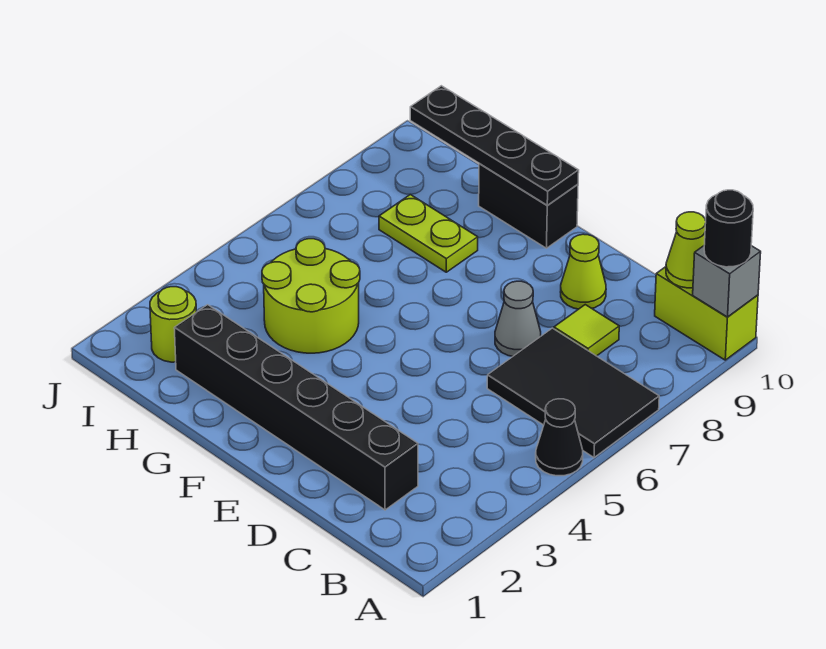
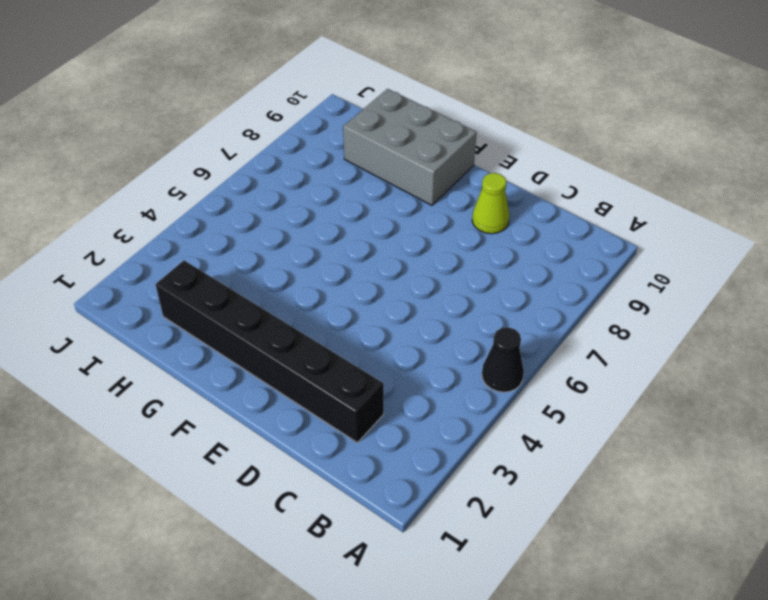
grey brick F9:H10 level 1 -> black brick F10:G10 level 1
none -> black tile A6:C7 level 1
none -> lime brick A10:B10 level 1
none -> lime tile C8 level 1

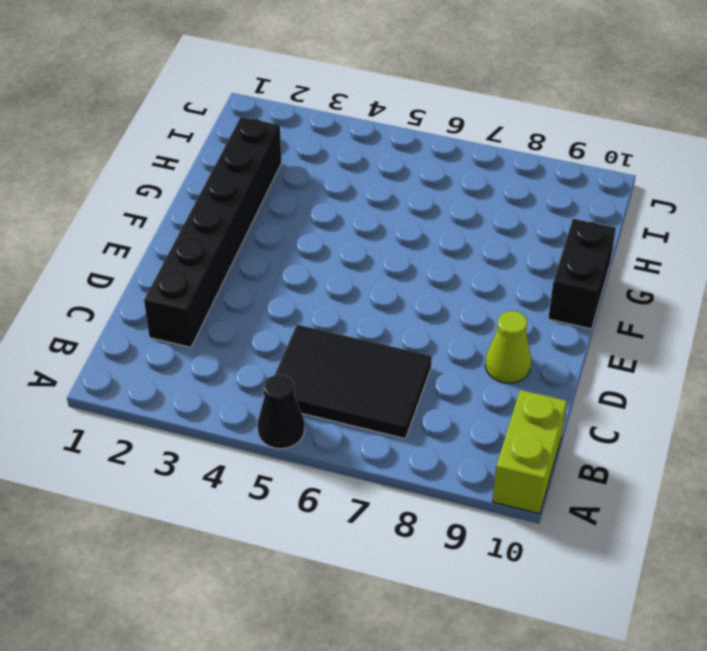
black tile B5:C7 level 1 -> black tile A6:C7 level 1
none -> lime tile C8 level 1
none -> grey cone D7 level 1
none -> lime round brick G4:H5 level 1

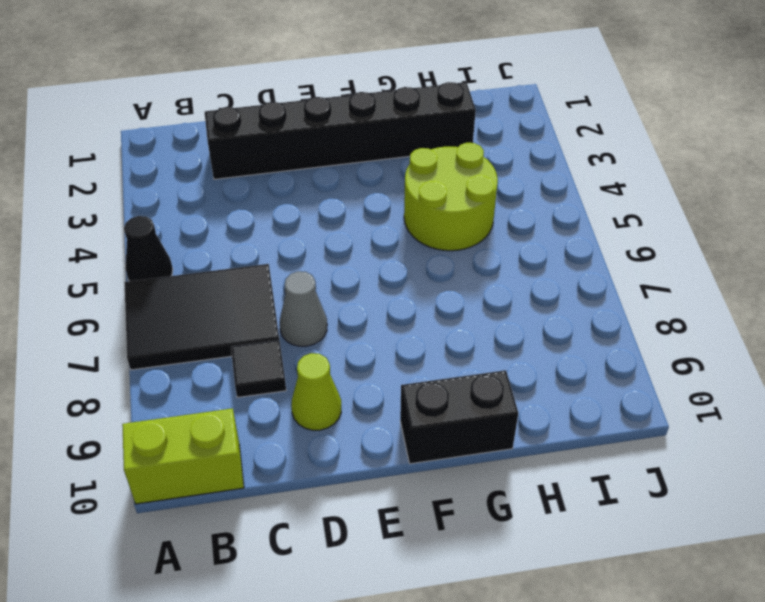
black tile C8 level 1 -> lime tile C8 level 1
none -> lime plate G8:H8 level 1
none -> lime round brick I2 level 1
none -> grey brick A10 level 2

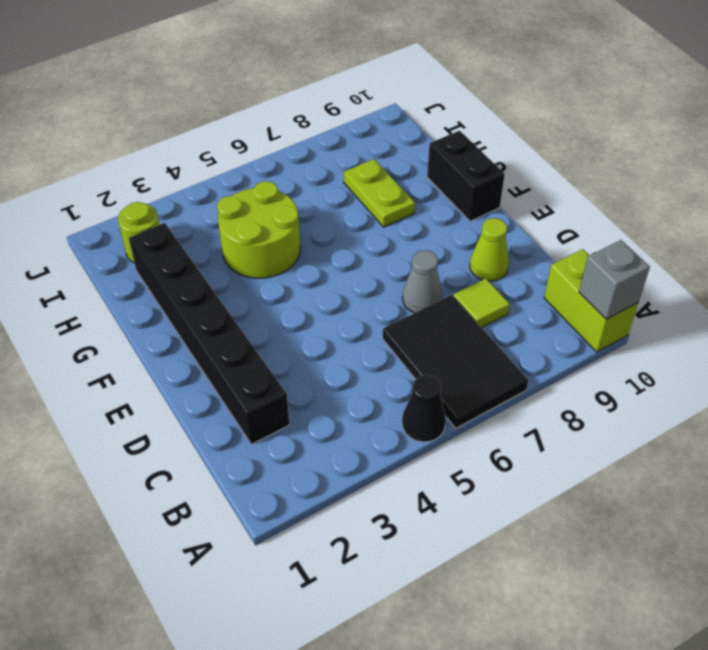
none -> lime cone B10 level 2
none -> black plate F10:I10 level 2
none -> black round brick A10 level 3

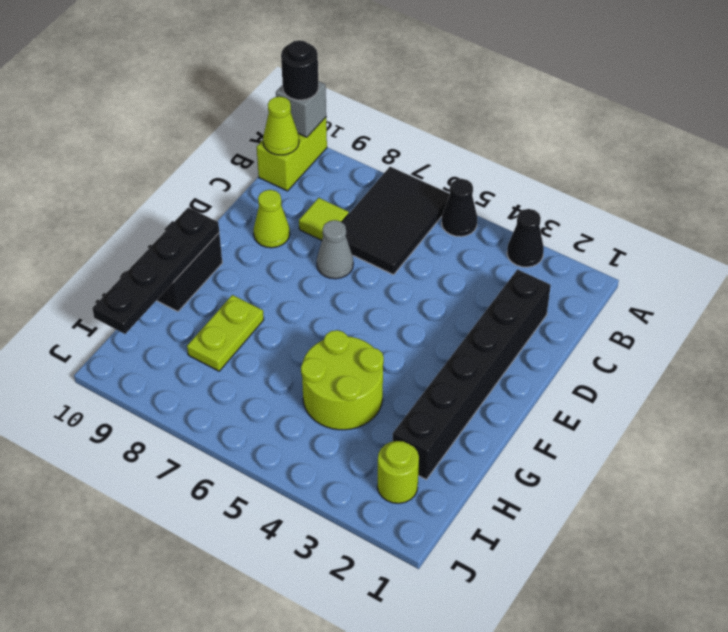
black cone A3 level 1 -> none

